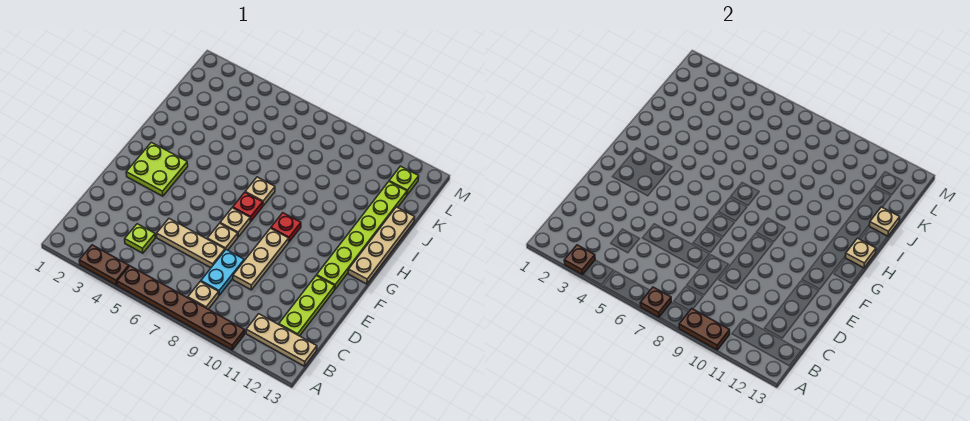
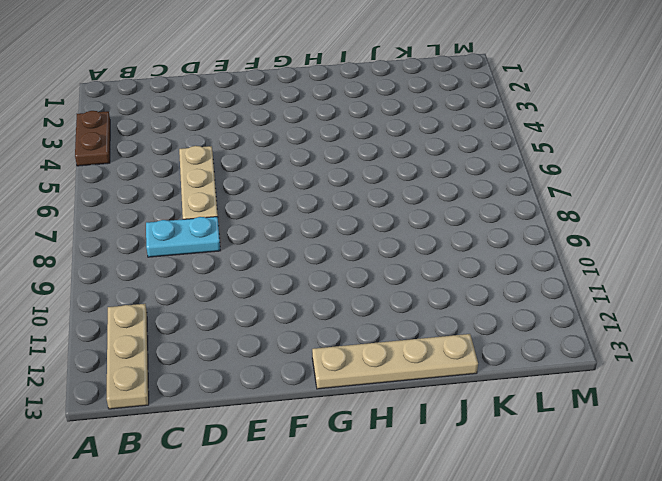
none -> brown plate A5:A10 level 1
none -> tan plate B8 level 1
none -> lime plate C4 level 1

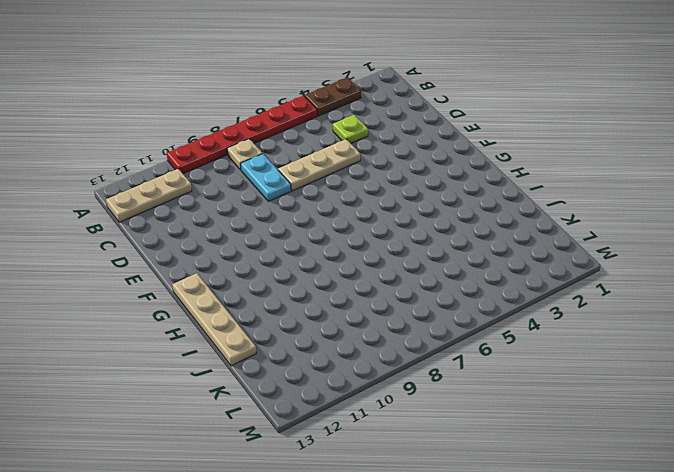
red plate A5:A10 level 1 -> brown plate A5:A10 level 1
none -> lime plate C12:E12 level 1
none -> tan plate D9:F9 level 1
none -> tan plate E7 level 1

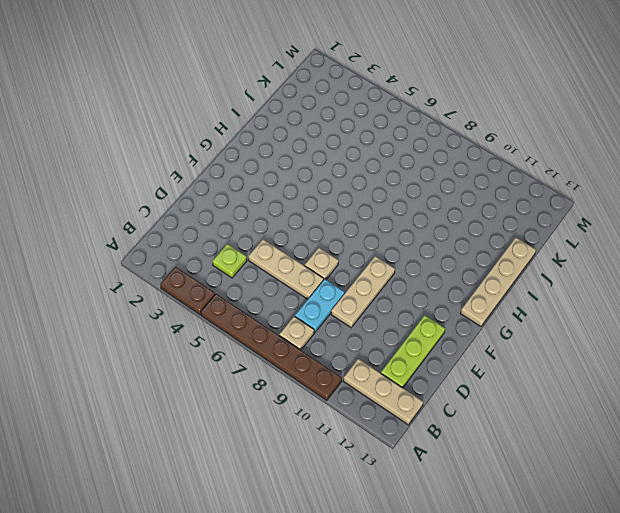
none -> lime plate F2:G3 level 1
none -> tan plate F7 level 1
none -> lime plate F12:K12 level 1

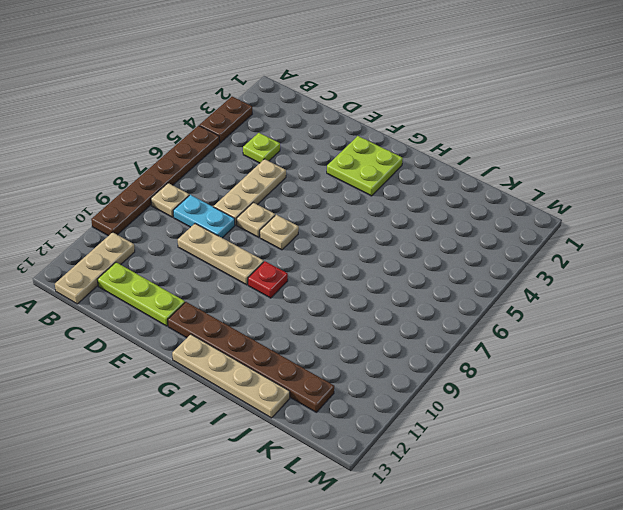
brown plate F12:K12 level 1 -> lime plate F12:K12 level 1
none -> red plate G7 level 1
none -> tan plate H7 level 1
none -> lime plate L12 level 1

